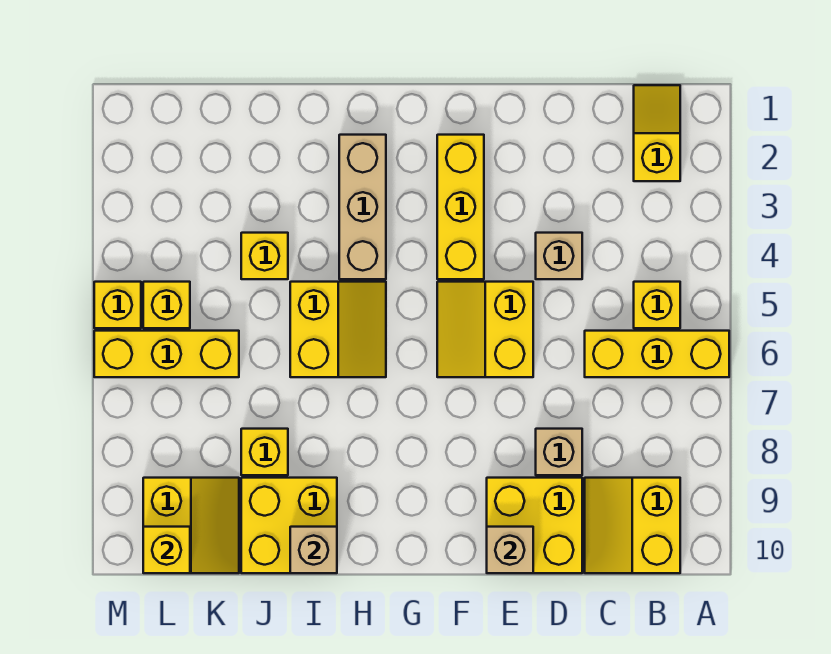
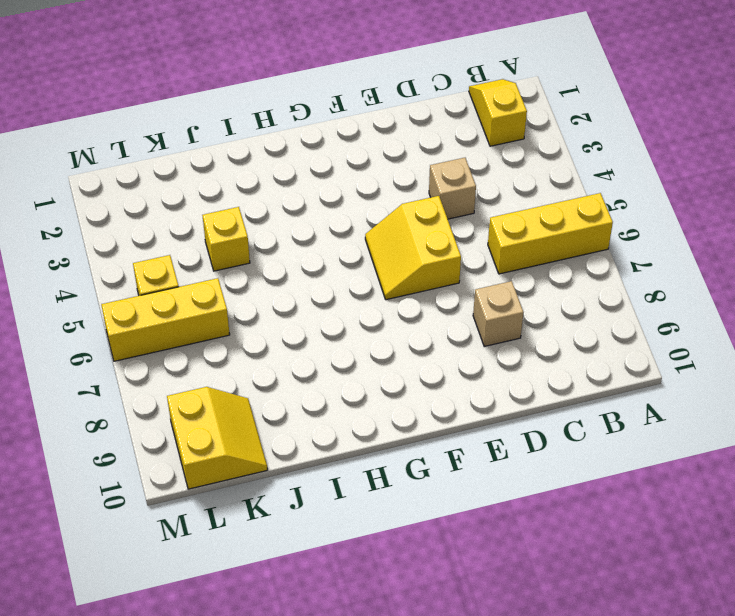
none -> yellow brick B5 level 1
none -> yellow slope B9:C10 level 1 top B
none -> yellow brick D9:E10 level 1

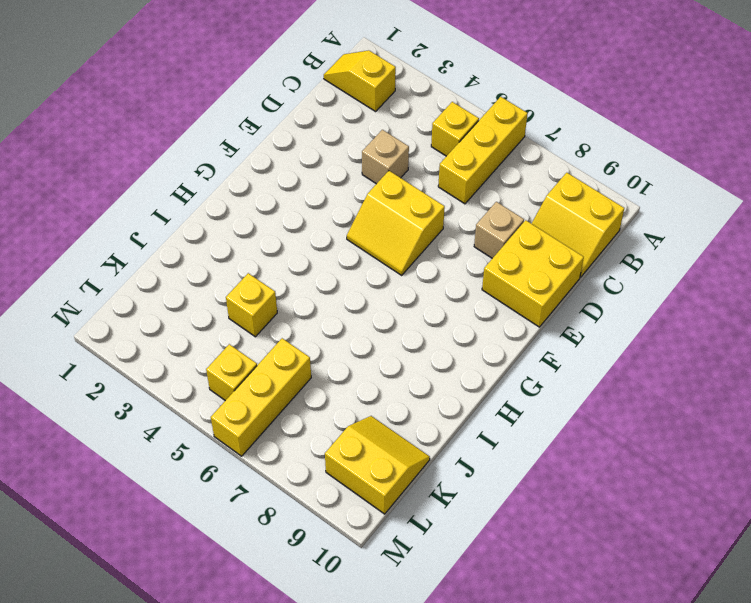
none -> yellow brick F2:F4 level 1
none -> tan brick H2:H4 level 1
none -> yellow slope H5:I6 level 1 top I

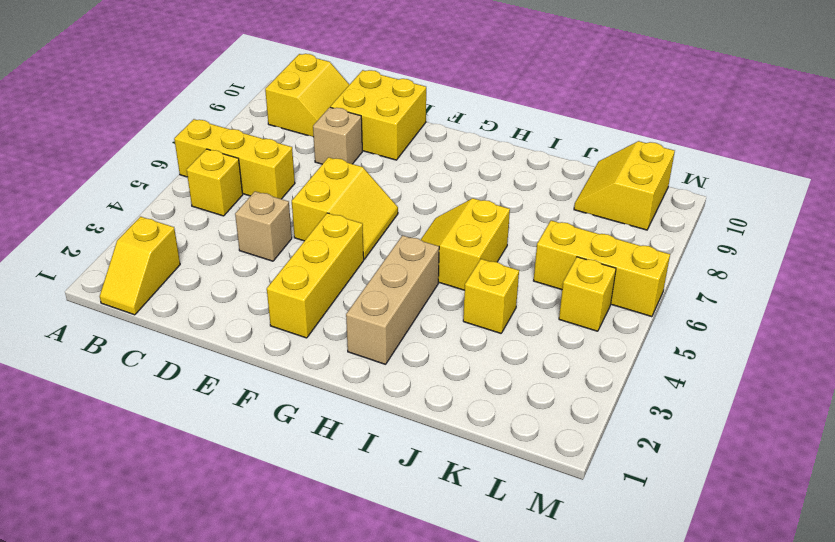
none -> yellow brick I9:J10 level 1
none -> yellow brick J8 level 1
none -> yellow brick M5 level 1

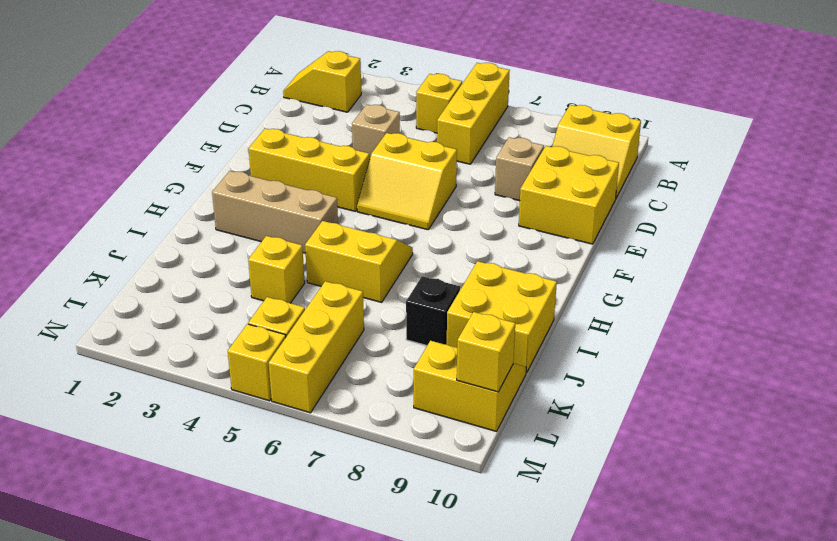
black brick J8 level 1 -> yellow brick J8 level 1
none -> tan brick E10 level 2
none -> tan brick I10 level 2

